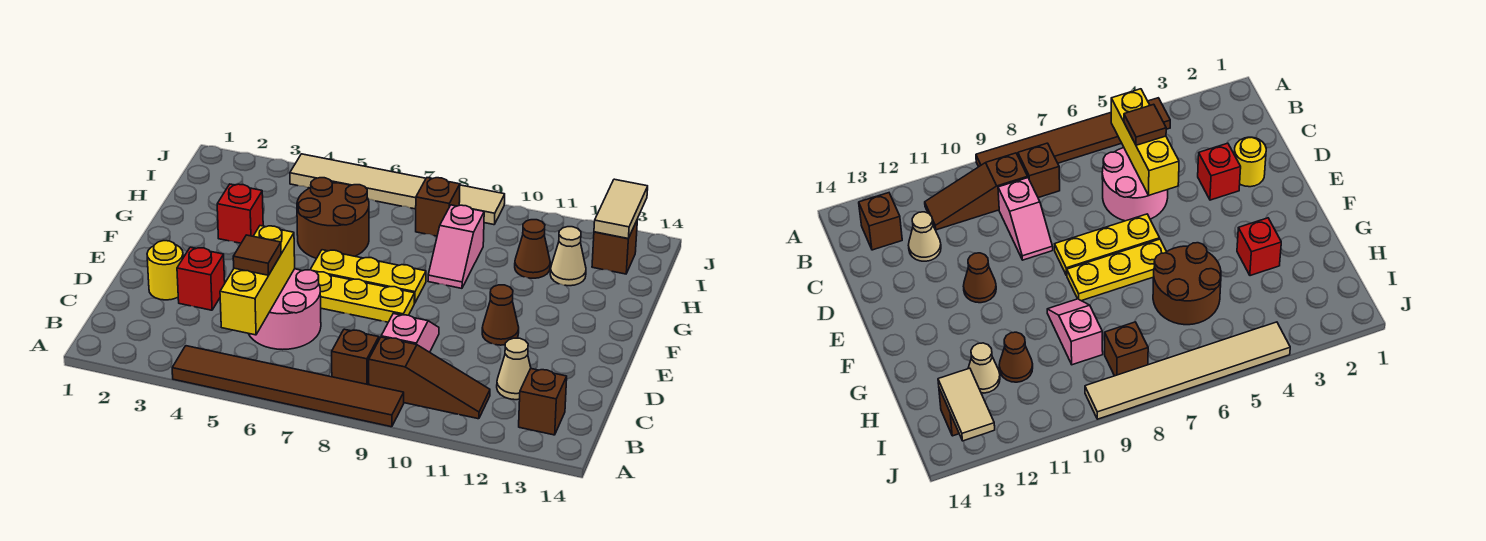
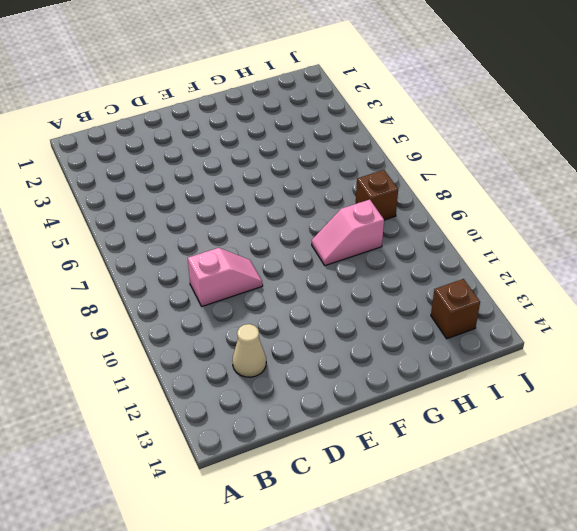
none -> brown tile A4:A9 level 1
none -> brown brick B8 level 1
none -> brown slope B9:B11 level 1 top 9

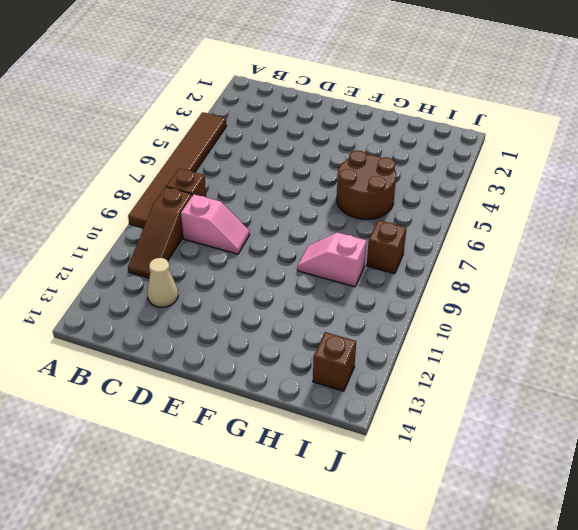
none -> brown brick B13 level 1
none -> pink round brick C5:D6 level 1
none -> yellow round brick D2 level 1

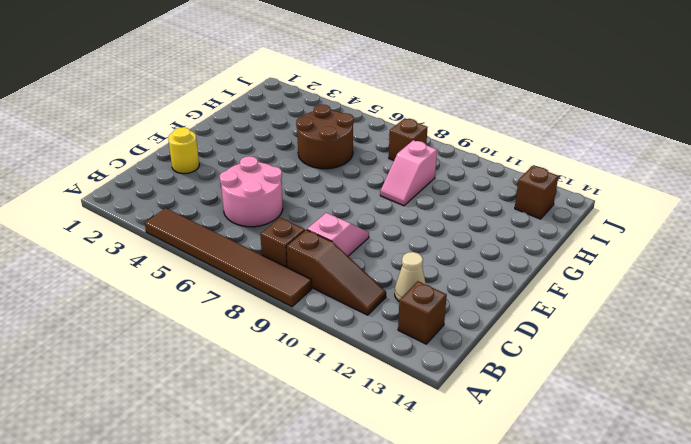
none -> red brick D3 level 1
none -> yellow plate E6:E8 level 1
none -> brown cone E11 level 1

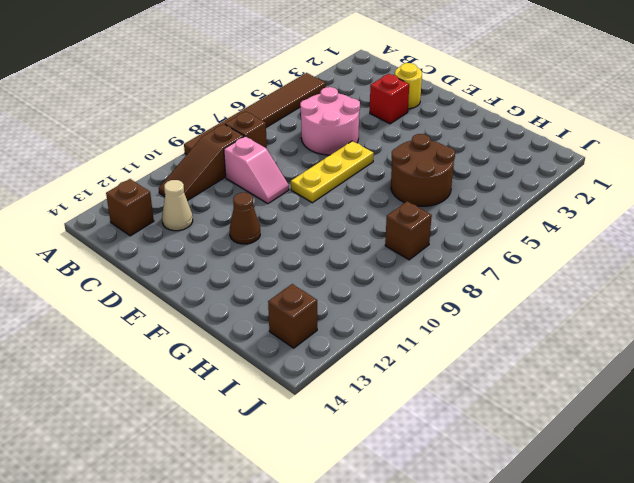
none -> yellow plate F6:F8 level 1
none -> red brick G3 level 1
none -> pink slope G9:H9 level 1 top H

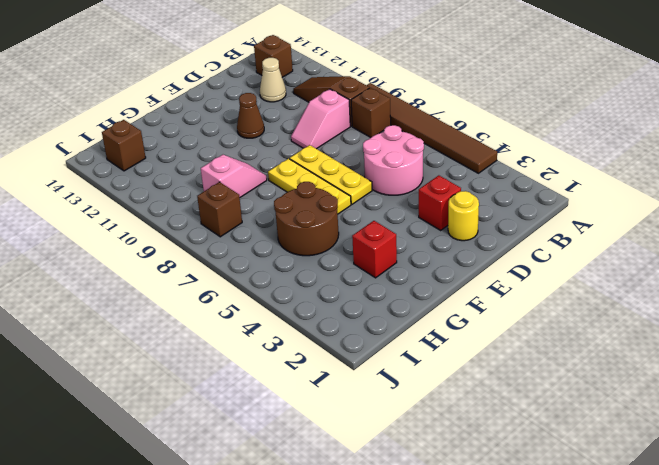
none -> brown cone H11 level 1
none -> tan cone H12 level 1
none -> tan tile J4:J9 level 1

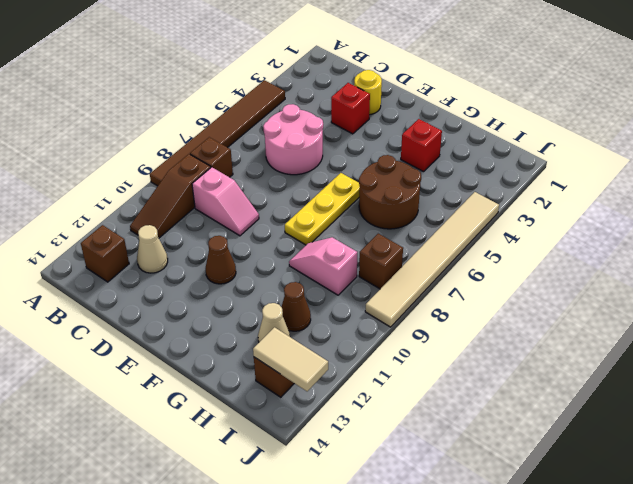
none -> yellow plate E6:E8 level 1
none -> yellow brick B5:D5 level 2
none -> brown tile C5 level 3

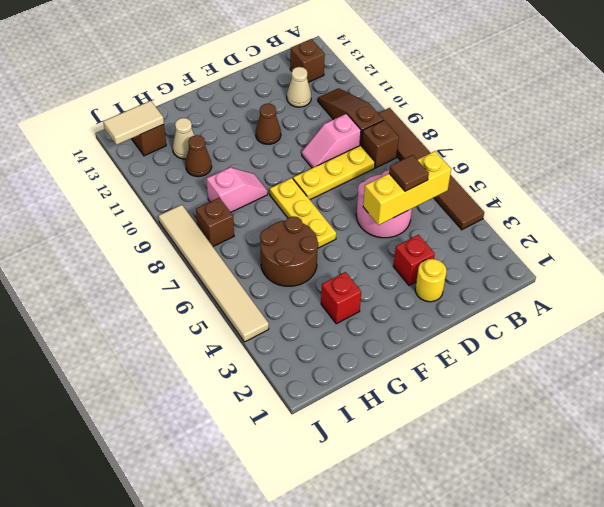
yellow plate C8:E8 level 1 -> yellow plate E6:E8 level 1

